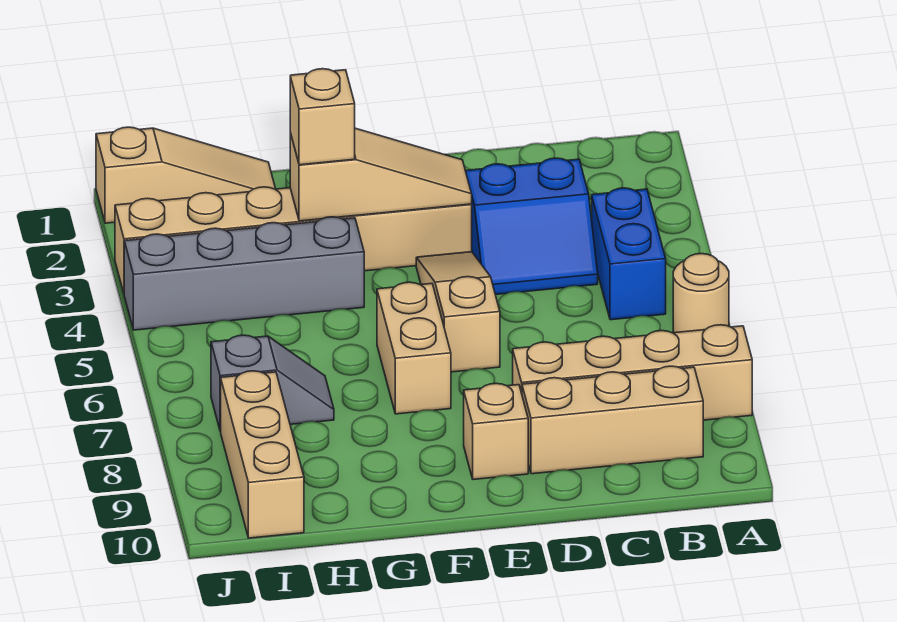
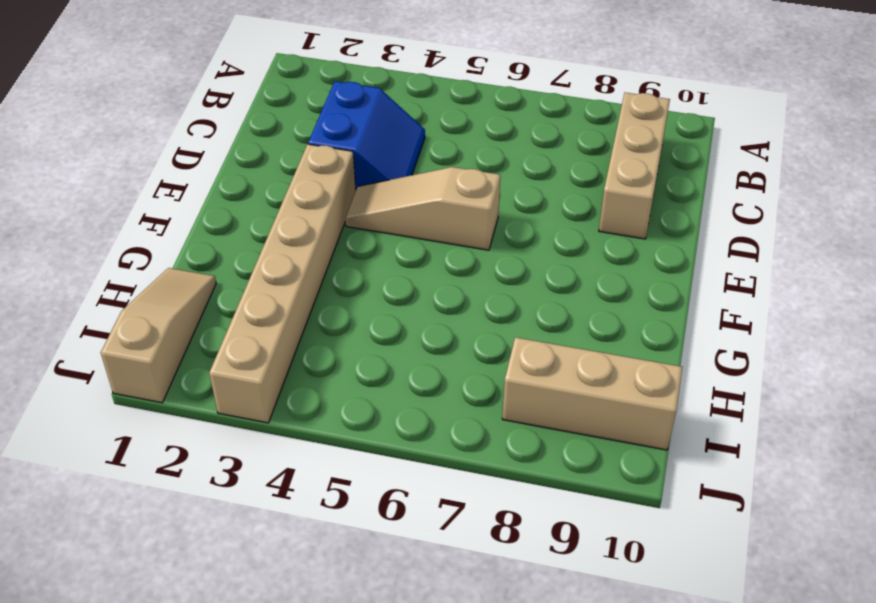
none -> tan round brick A6 level 1
none -> tan brick A8:D8 level 1
none -> blue brick B4:B5 level 1

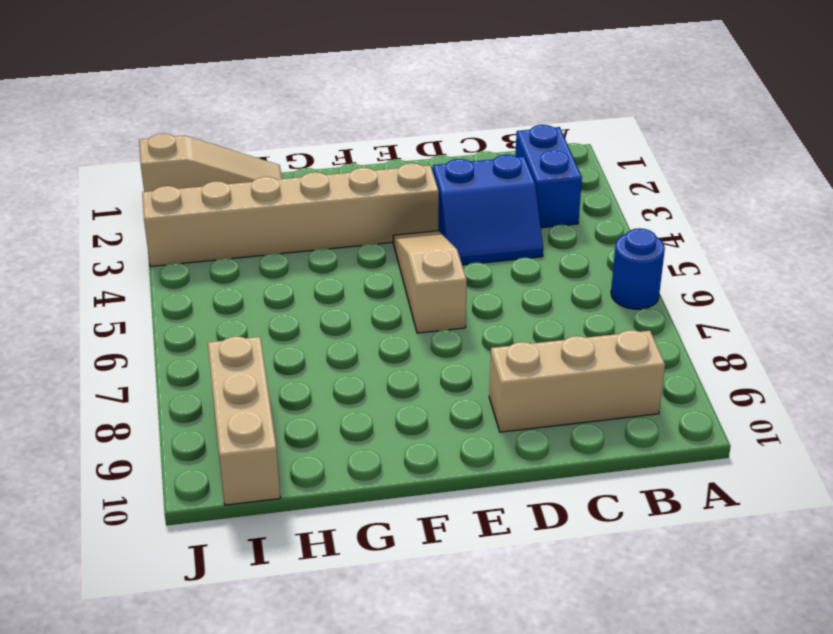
blue round brick A6 level 1 -> tan round brick A6 level 1
blue brick B2:B3 level 1 -> blue brick B4:B5 level 1
none -> tan brick A8:D8 level 1
none -> tan brick E9 level 1
none -> tan brick F6:F7 level 1

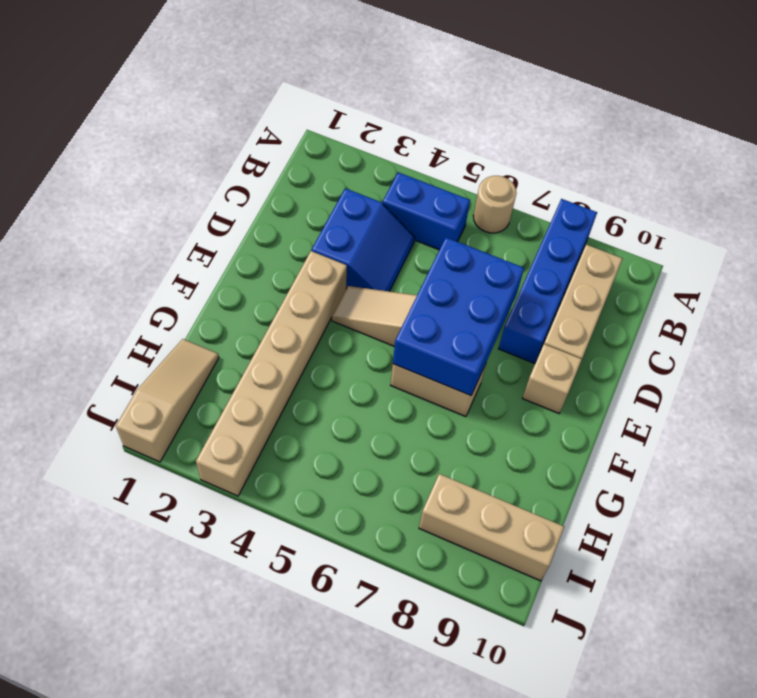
blue brick A8:D8 level 1 -> tan brick A8:D8 level 1
blue brick D6:F7 level 2 -> none
none -> grey brick G4:J4 level 1
none -> grey slope H7:I7 level 1 top I
none -> tan slope E3:G3 level 2 top G

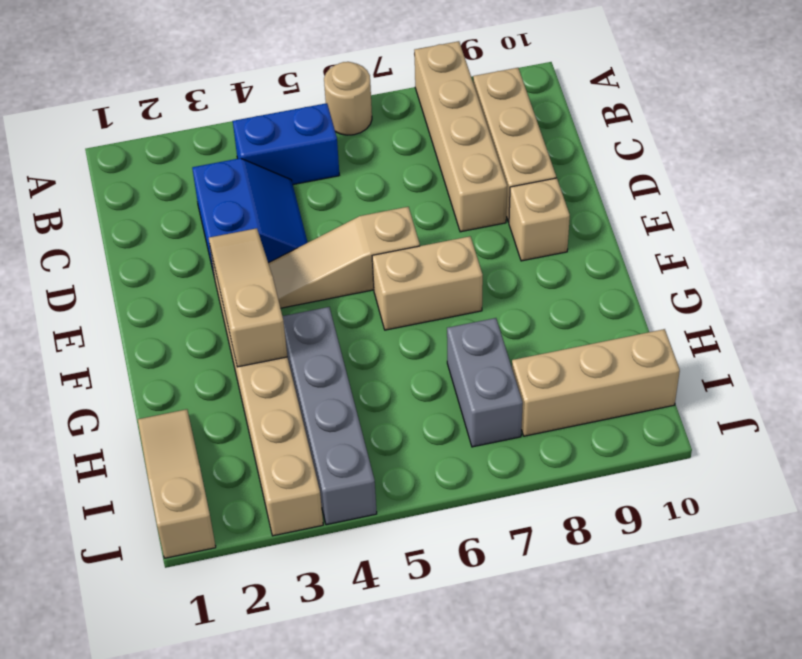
grey brick H7:I7 level 1 -> grey slope H7:I7 level 1 top I
none -> tan brick G3 level 3

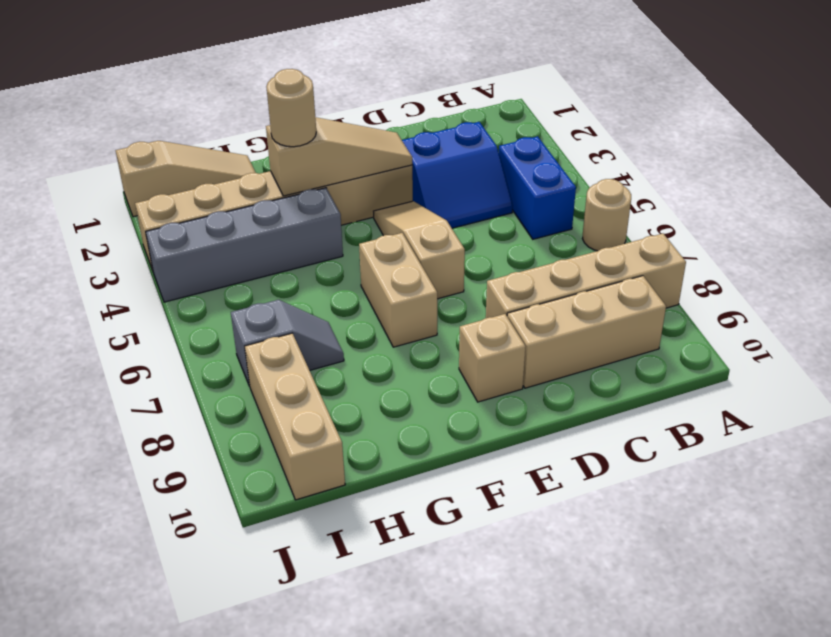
tan round brick G3 level 3 -> tan brick G3 level 3

